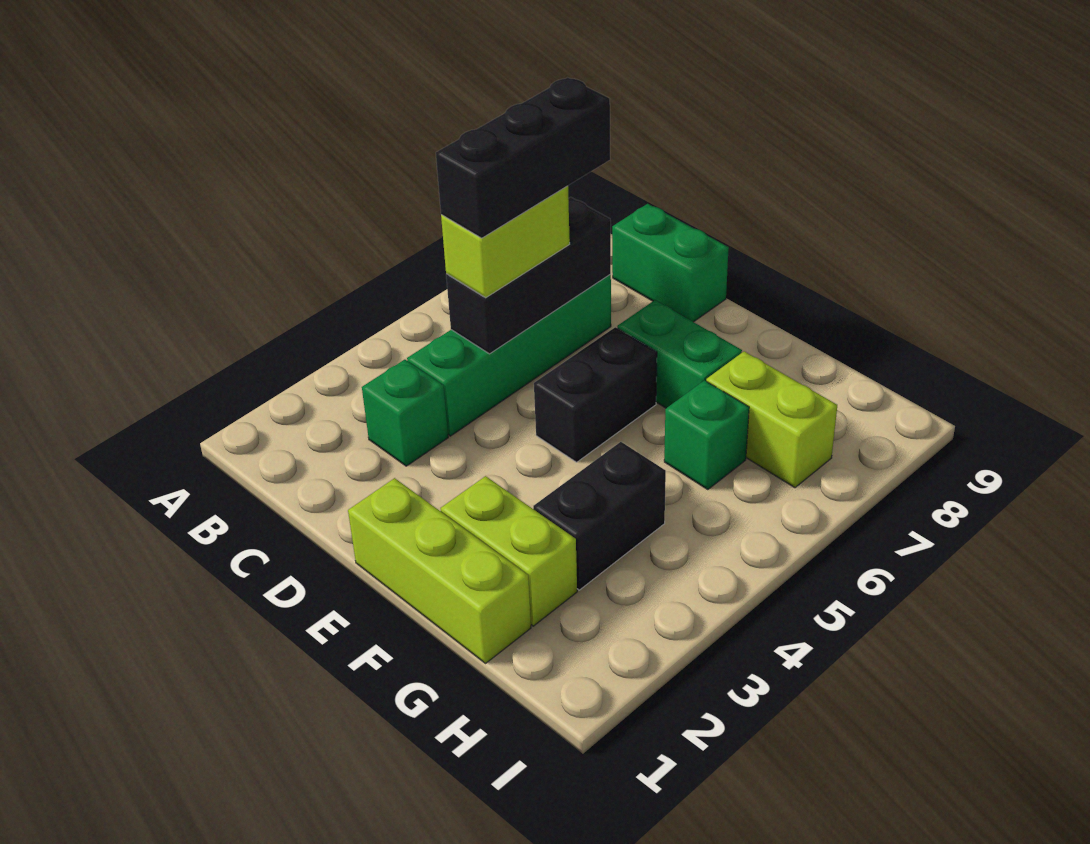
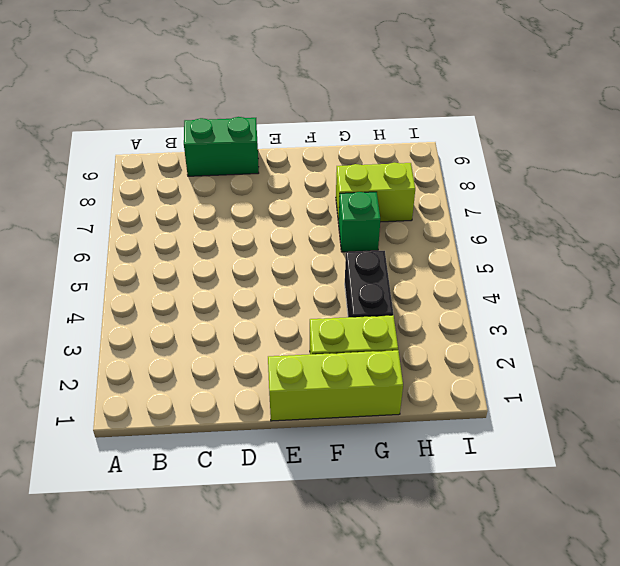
none -> green brick C3 level 1
none -> green brick C4:C7 level 1
none -> black brick E5:E6 level 1

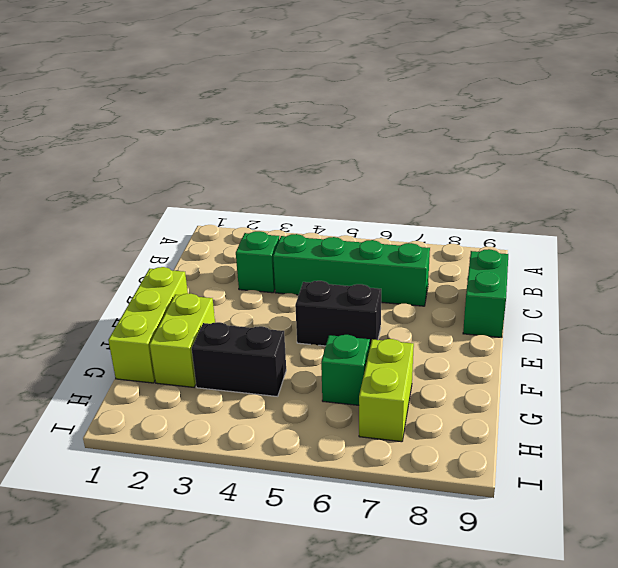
none -> green brick E7:F7 level 1
none -> black brick C5:C7 level 2
none -> lime brick C5:C6 level 3

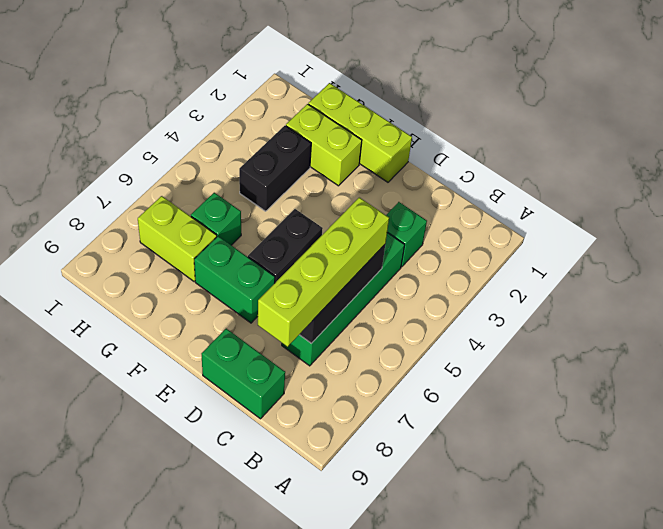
lime brick C5:C8 level 3 -> lime brick C5:C6 level 3
none -> black brick C5:C7 level 4

